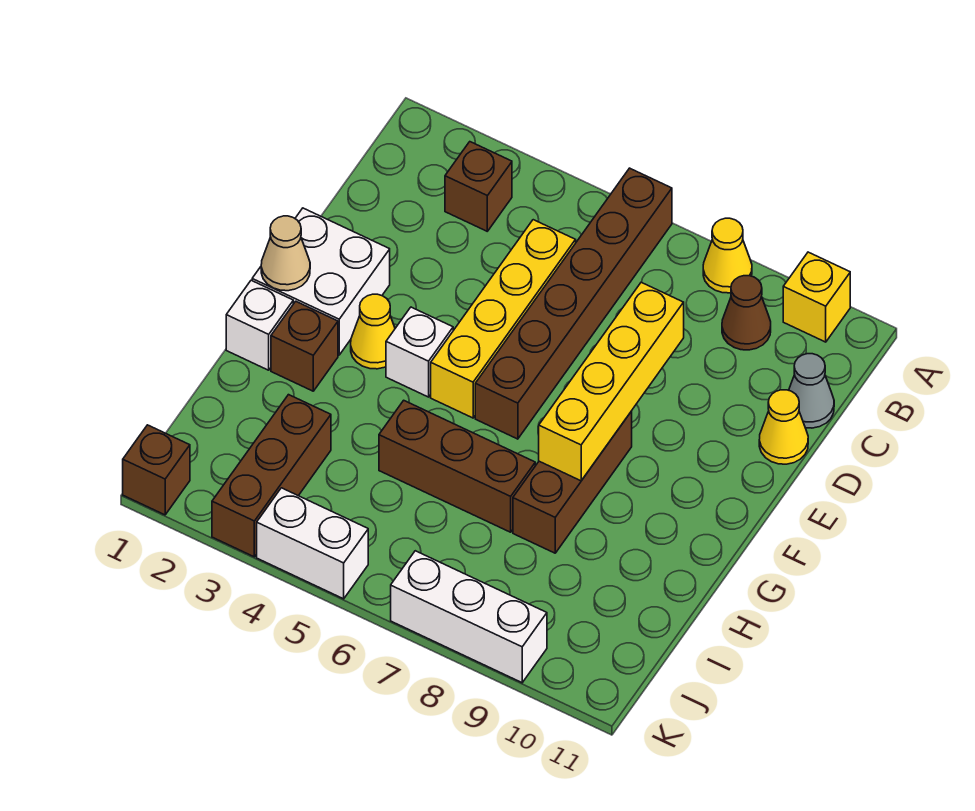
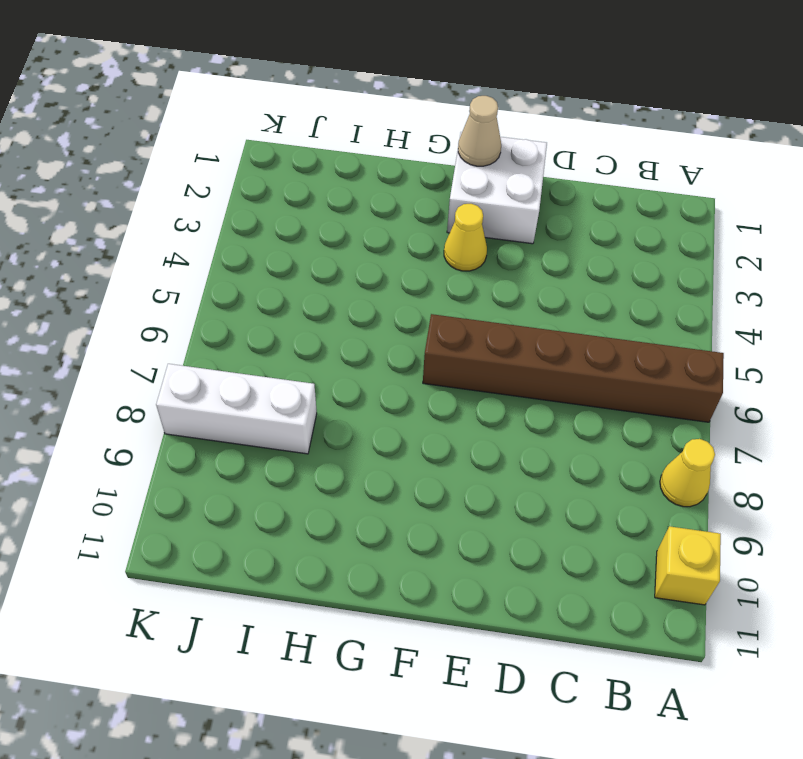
white brick I8:K8 level 1 -> white brick K7:K9 level 1
none -> brown brick B3 level 1
none -> brown cone B9 level 1
none -> yellow brick C5:F5 level 1

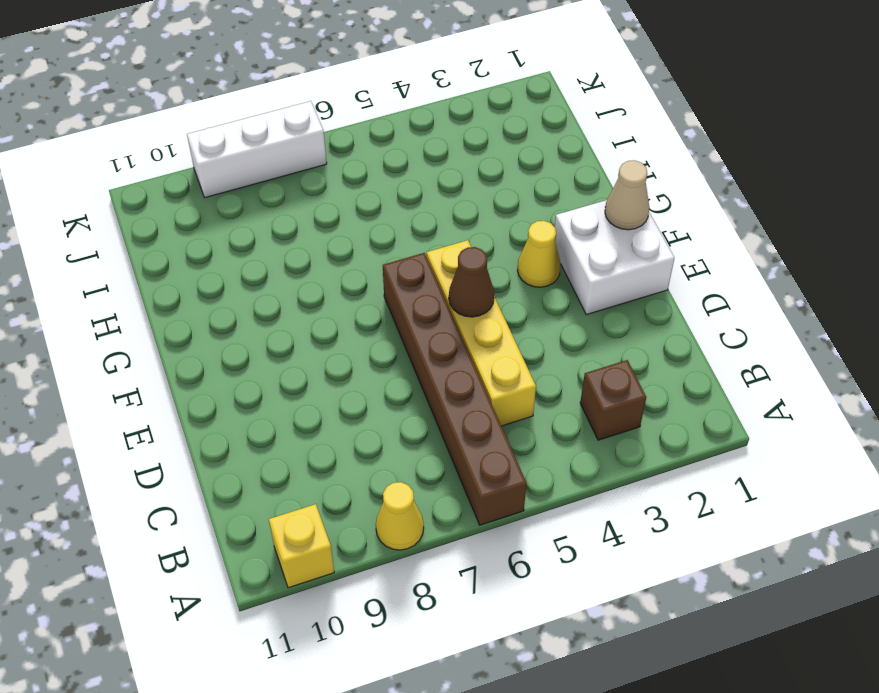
brown cone E5 level 2 -> brown cone B9 level 1
none -> grey cone C11 level 1
none -> yellow cone D11 level 1
none -> white brick F4 level 1

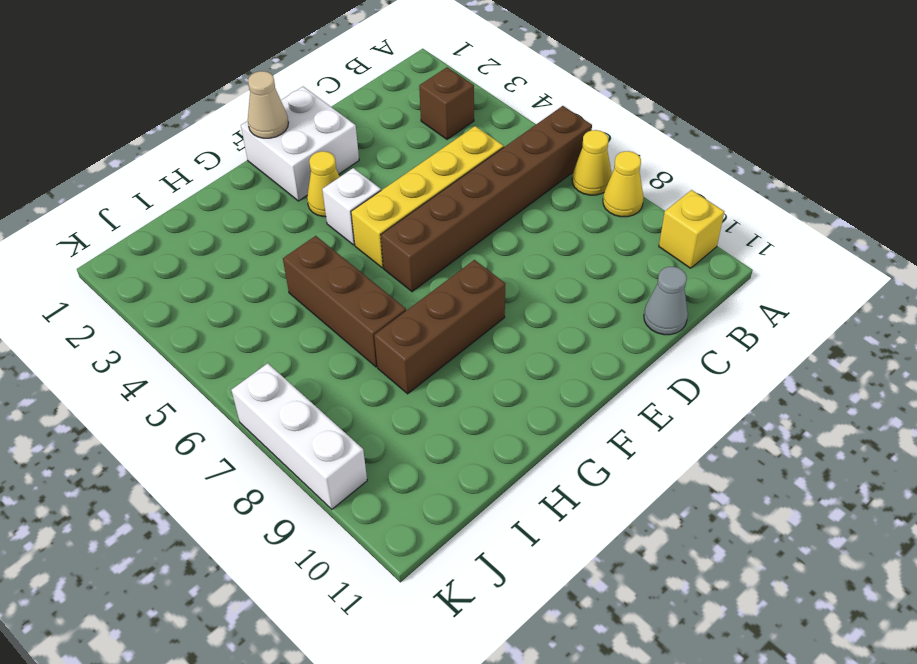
yellow cone A7 level 1 -> yellow cone D11 level 1
none -> brown cone B9 level 1
none -> white brick G1 level 1
none -> brown brick G2 level 1

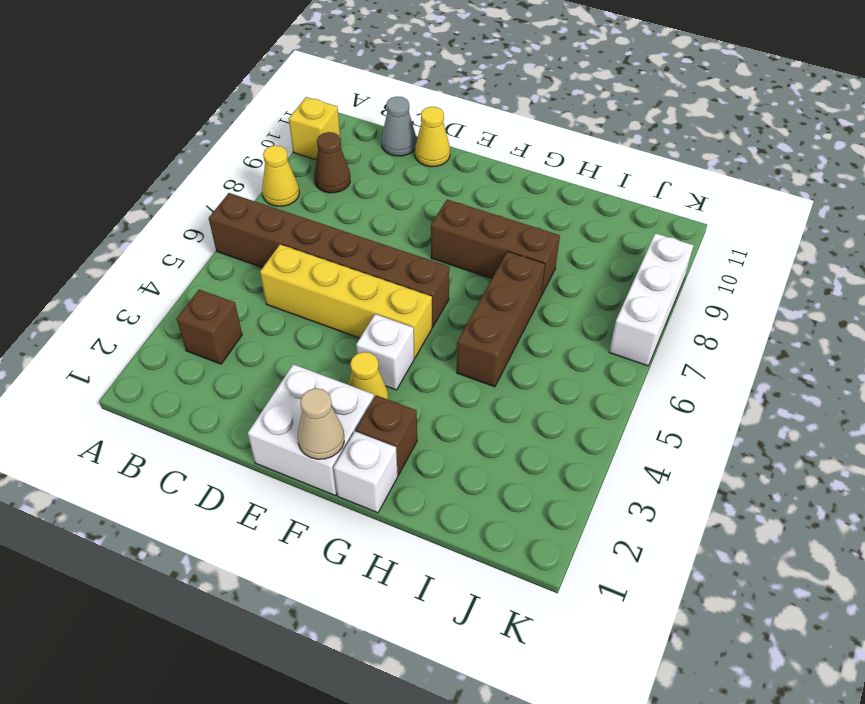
none -> brown brick I3:K3 level 1
none -> brown brick K1 level 1
none -> white brick K4:K5 level 1

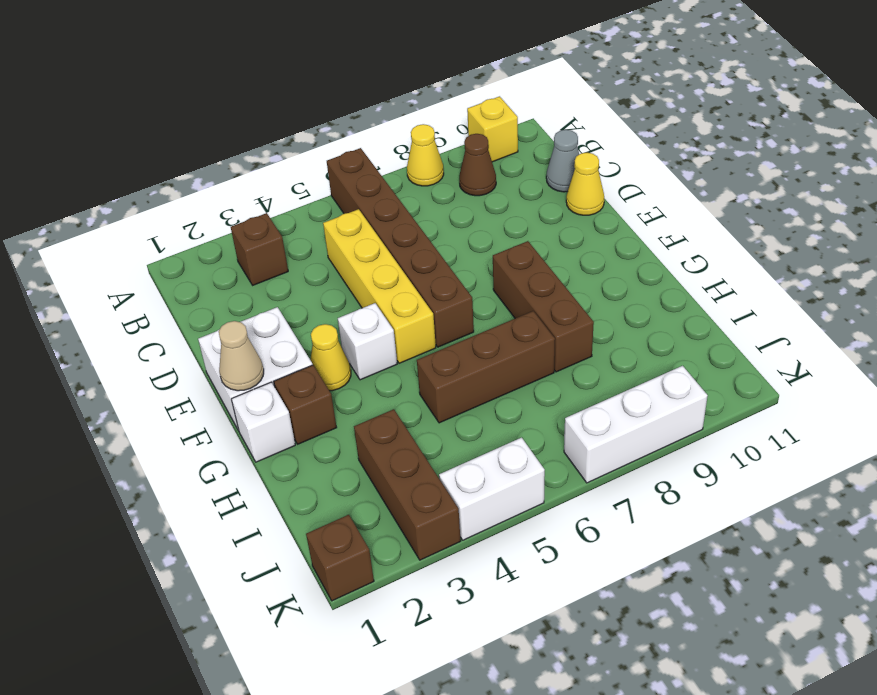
none -> yellow brick D8:G8 level 2

